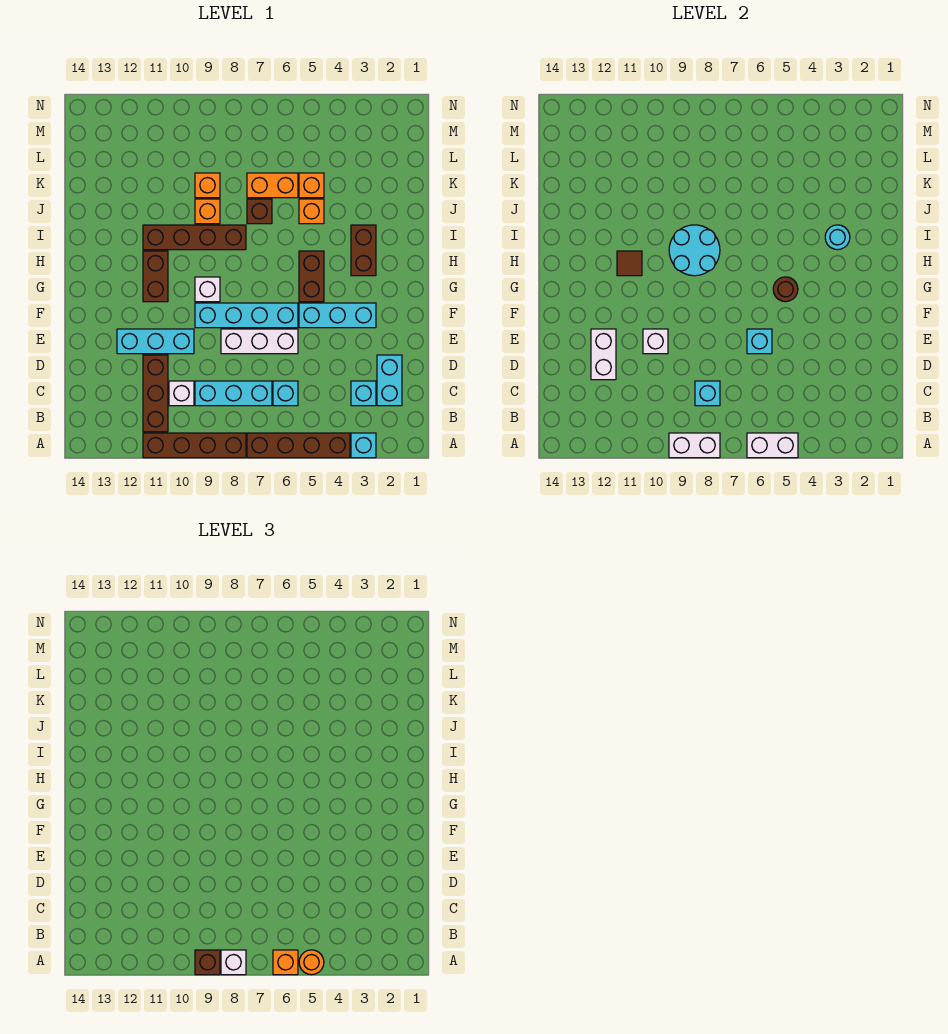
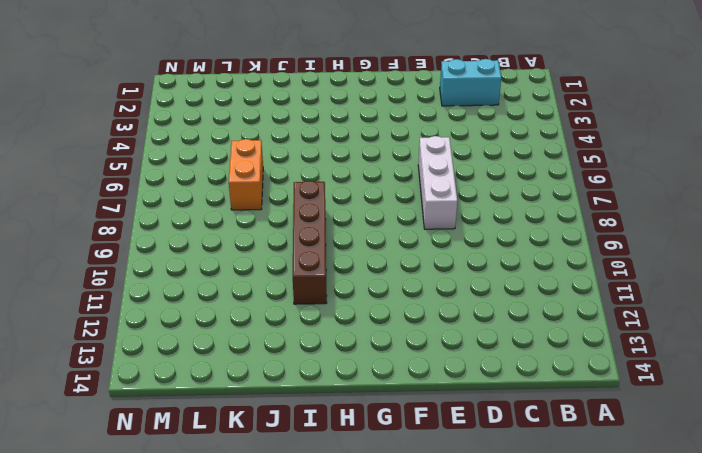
none -> cyan brick A3 level 1
none -> brown brick A4:A7 level 1
none -> brown brick A8:A11 level 1
none -> brown brick B11:D11 level 1

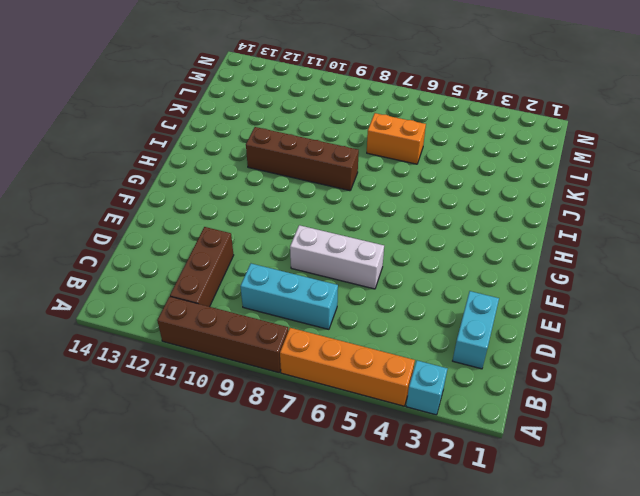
orange brick A4:A7 level 1 -> brown brick A4:A7 level 1
none -> cyan brick C3 level 1
none -> cyan brick C6 level 1
none -> white brick C10 level 1
none -> cyan brick E10:E12 level 1

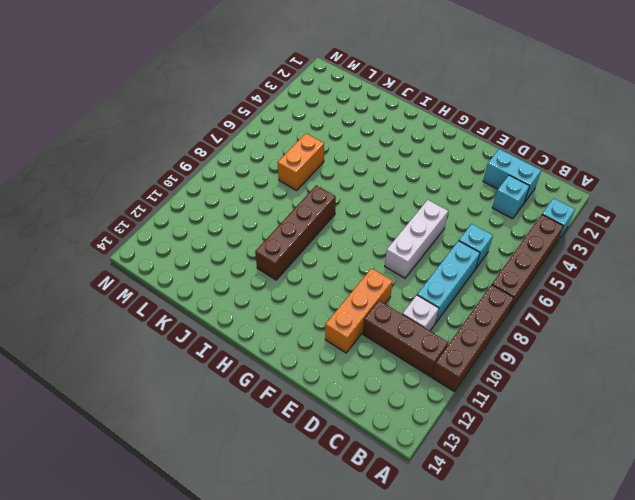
orange brick E10:E12 level 1 -> cyan brick E10:E12 level 1
none -> cyan brick F3:F5 level 1
none -> cyan brick F6:F9 level 1
none -> brown brick G5:H5 level 1
none -> white brick G9 level 1

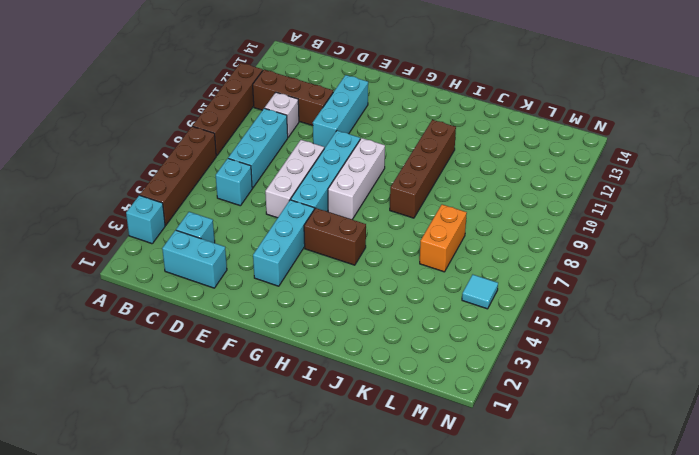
white brick G7:G9 level 1 -> white brick G9 level 1
cyan tile M5 level 1 -> none
none -> brown brick G11:H11 level 1
none -> brown brick H3:I3 level 1
none -> orange brick J5 level 1
none -> brown brick J7 level 1

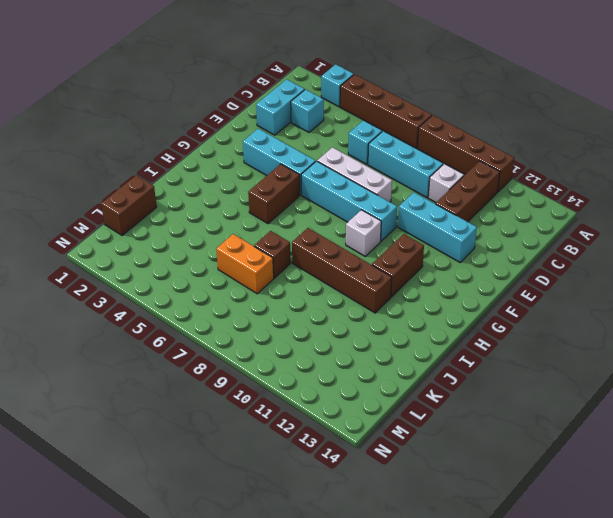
brown brick K1:L1 level 1 -> brown brick H3:I3 level 1
none -> orange brick J5 level 1
none -> orange brick J9 level 1
none -> orange brick K5 level 1
none -> orange brick K9 level 1

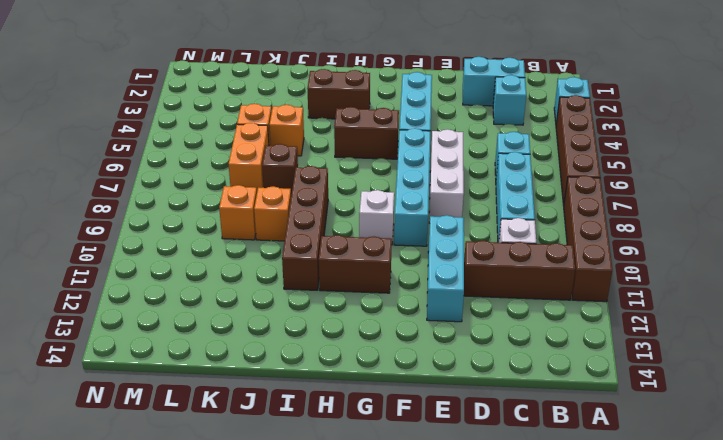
none -> white brick A5:A6 level 2
none -> white brick A8:A9 level 2
none -> cyan brick C8 level 2
none -> white brick D12:E12 level 2

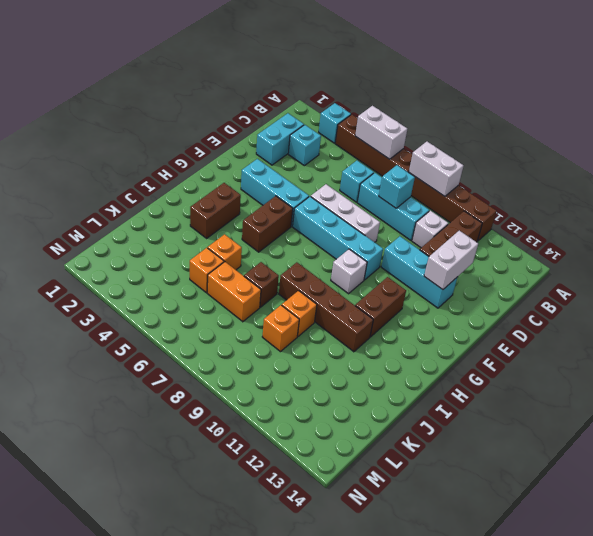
none -> cyan brick E6 level 2
none -> white brick E10 level 2
none -> brown round brick G5 level 2
none -> cyan round brick H8:I9 level 2

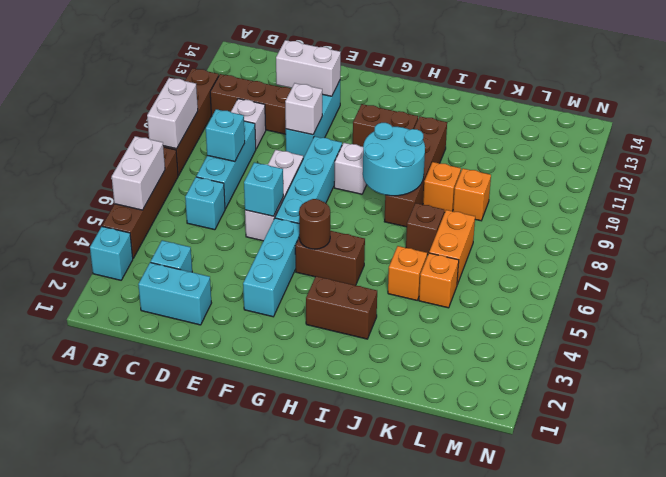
none -> brown tile H11 level 2
none -> cyan round brick I3 level 2
none -> orange round brick A5 level 3
none -> orange brick A6 level 3

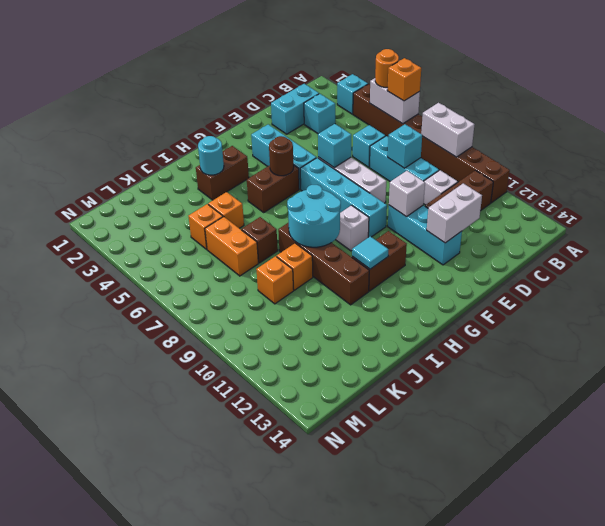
cyan tile H11 level 2 -> brown tile H11 level 2
none -> white brick A8 level 3
none -> brown brick A9 level 3

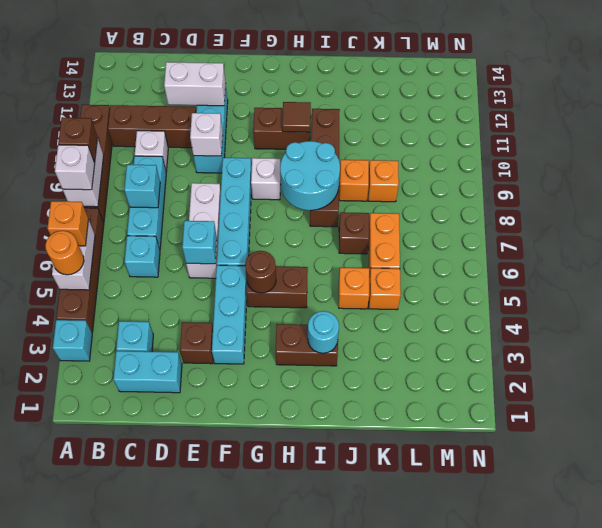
brown brick E3 level 1 -> none

